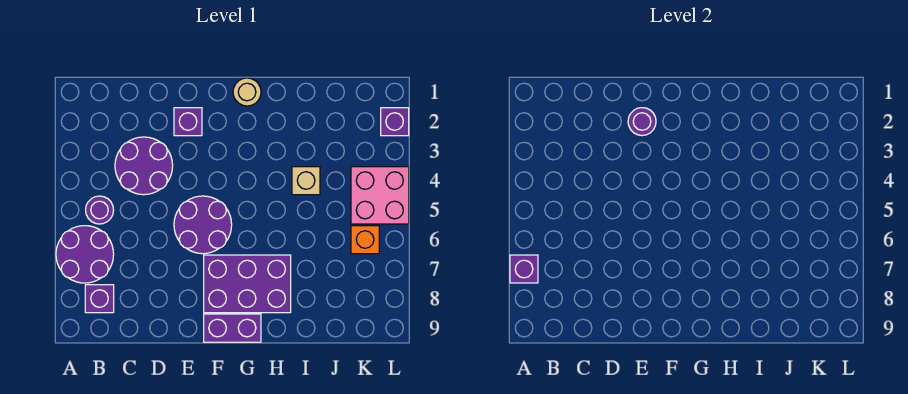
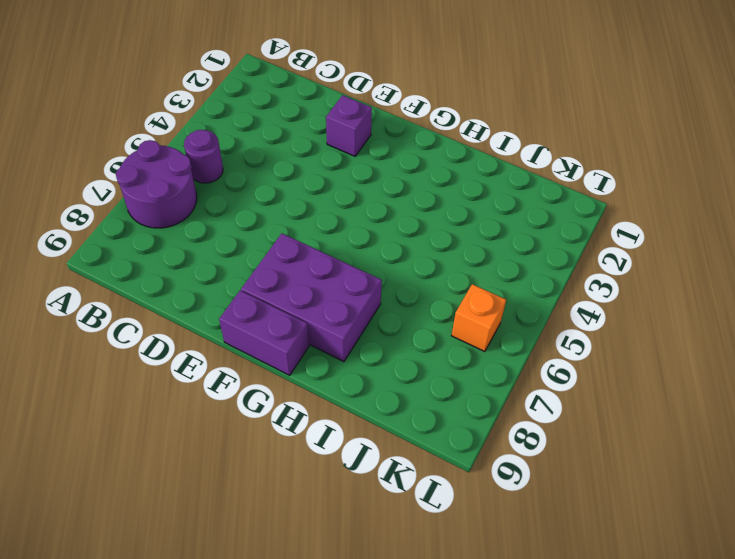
none -> purple brick B8 level 1
none -> purple round brick C3:D4 level 1
none -> purple round brick E5:F6 level 1

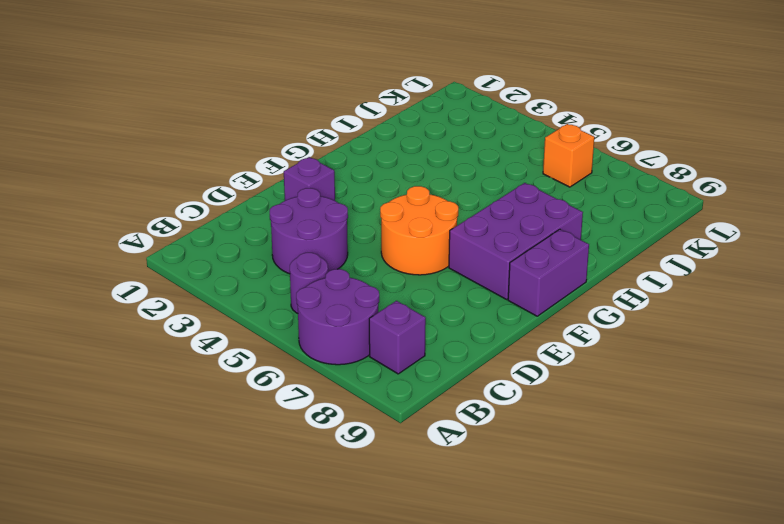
orange round brick E5:F6 level 1 -> purple round brick E5:F6 level 1
none -> tan round brick G1 level 1
none -> tan brick I4 level 1
none -> pink brick K4:L5 level 1

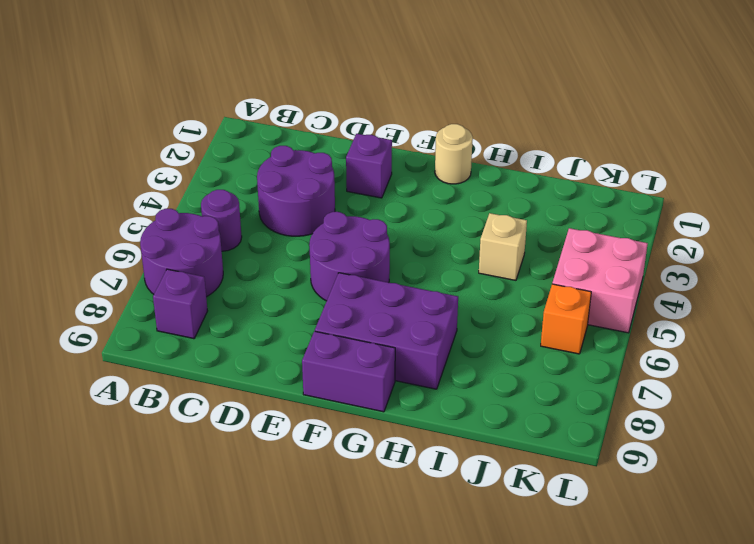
none -> purple brick L2 level 1
none -> purple brick A7 level 2
none -> purple round brick E2 level 2

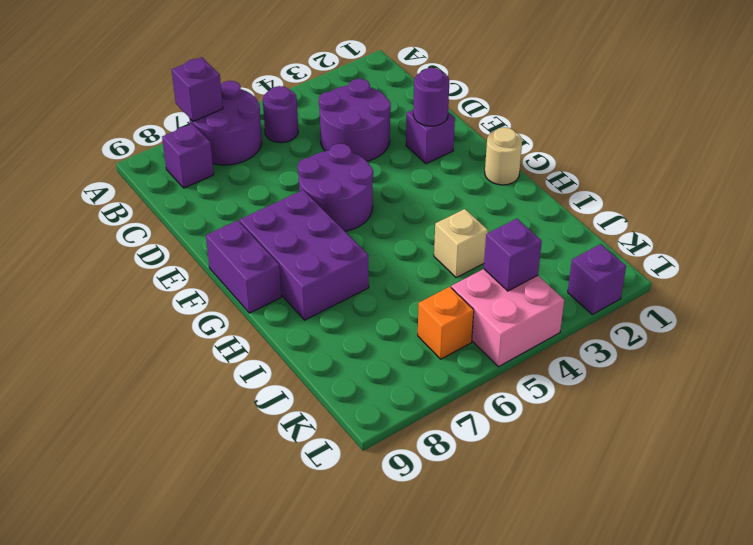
purple brick K4 level 2 -> none

